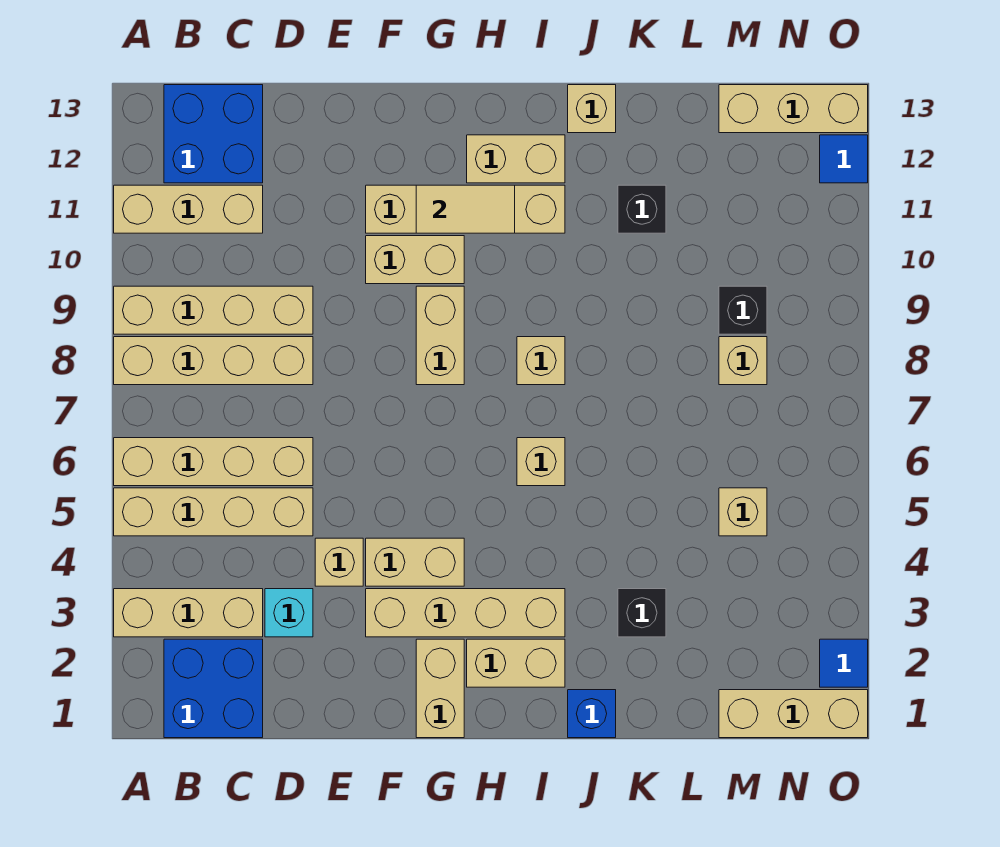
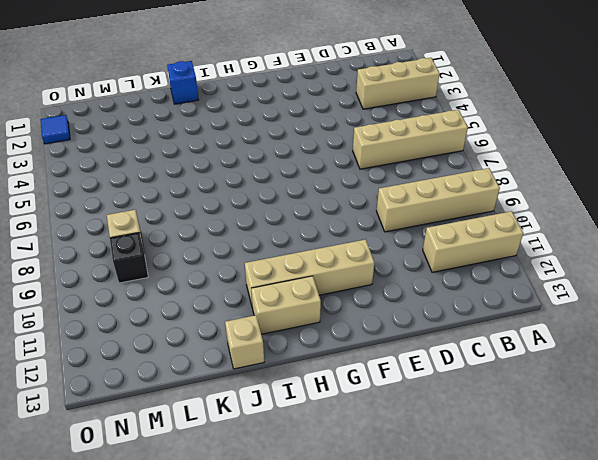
none -> tan brick A5:D5 level 1
none -> tan brick A8:D8 level 1
none -> blue brick B1:C2 level 1
none -> blue brick B12:C13 level 1

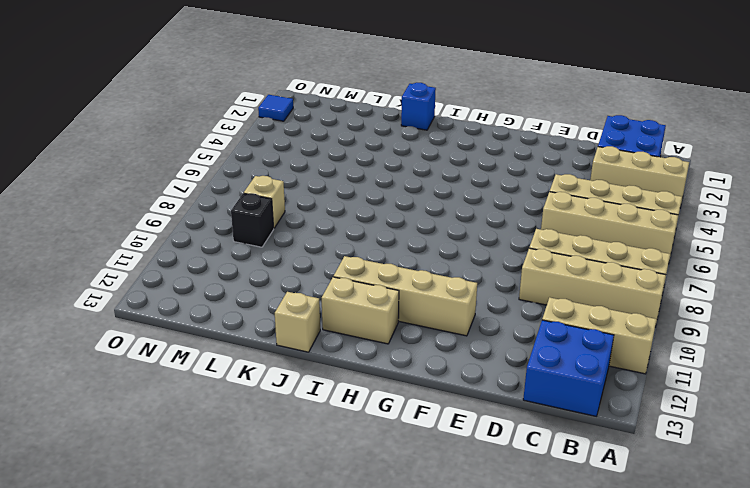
none -> cyan brick D3 level 1
none -> tan brick E4 level 1
none -> tan brick F3:I3 level 1
none -> tan brick F4:G4 level 1

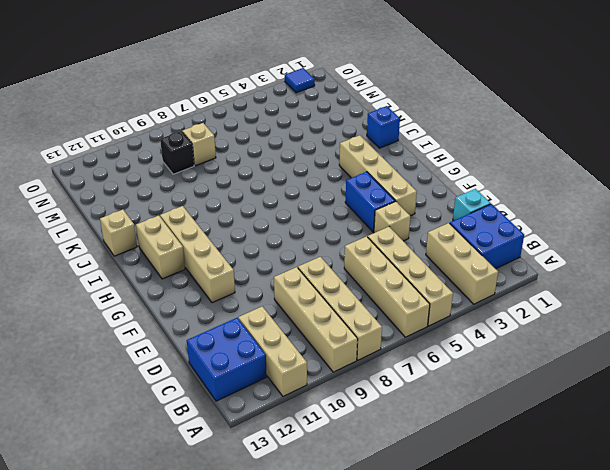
cyan brick D1 level 1 -> cyan brick D3 level 1
blue brick F4:G4 level 1 -> tan brick F4:G4 level 1
none -> tan brick F10:G10 level 1
none -> tan brick G1:G2 level 1
none -> tan brick G8:G9 level 1
none -> tan brick H2:I2 level 1

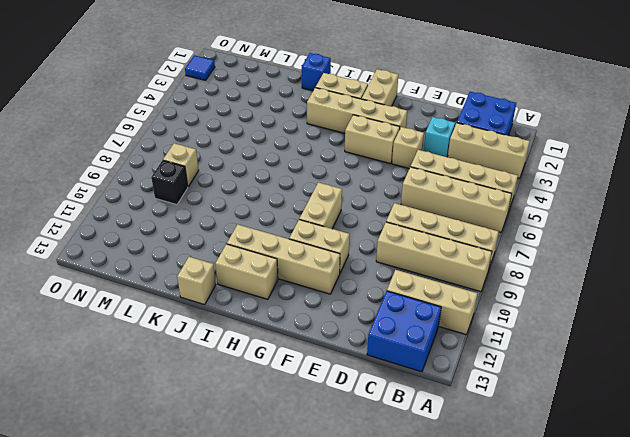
none -> tan brick I6 level 1
none -> tan brick I8 level 1
none -> black brick K3 level 1
none -> black brick K11 level 1

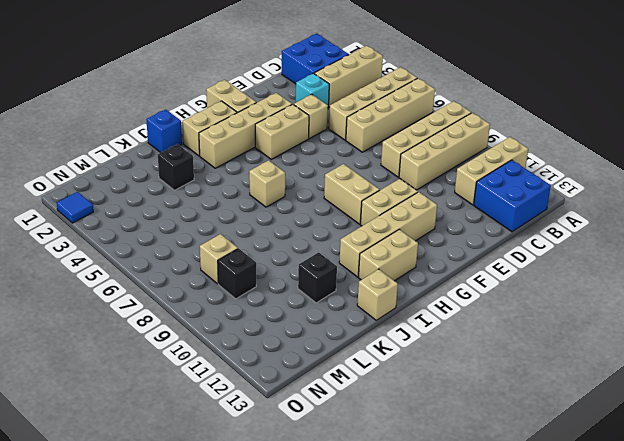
none -> tan brick I8 level 1
none -> tan brick M1:O1 level 1
none -> tan brick M5 level 1
none -> tan brick M13:O13 level 1

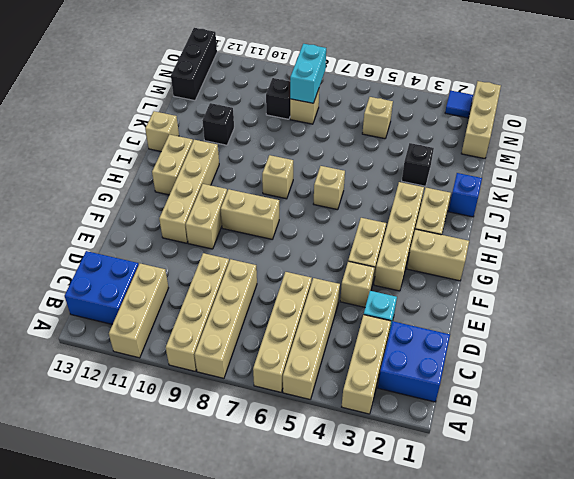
cyan brick M8:N8 level 2 -> none
black brick M13:O13 level 1 -> tan brick M13:O13 level 1
none -> blue tile O12 level 1
none -> tan tile G11:H11 level 2

